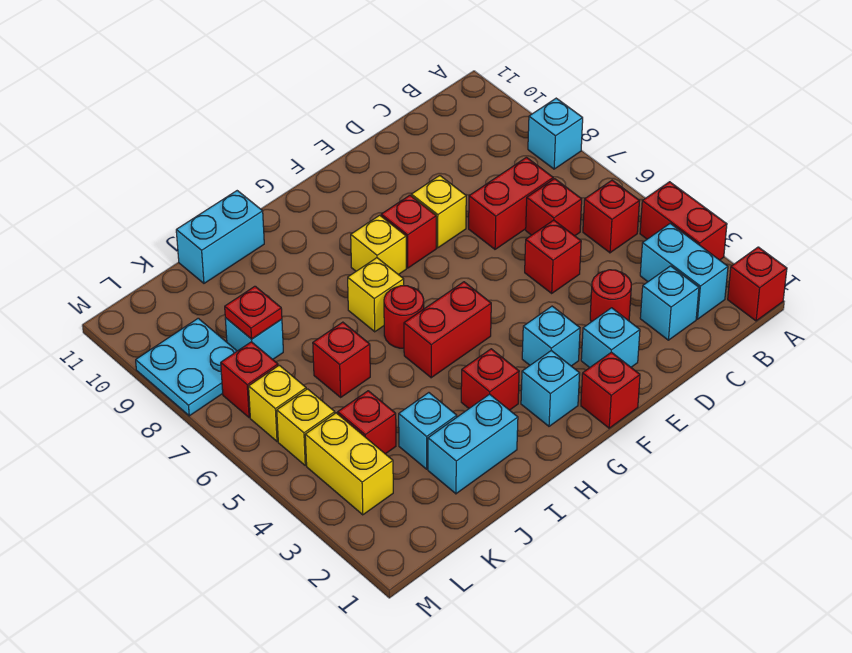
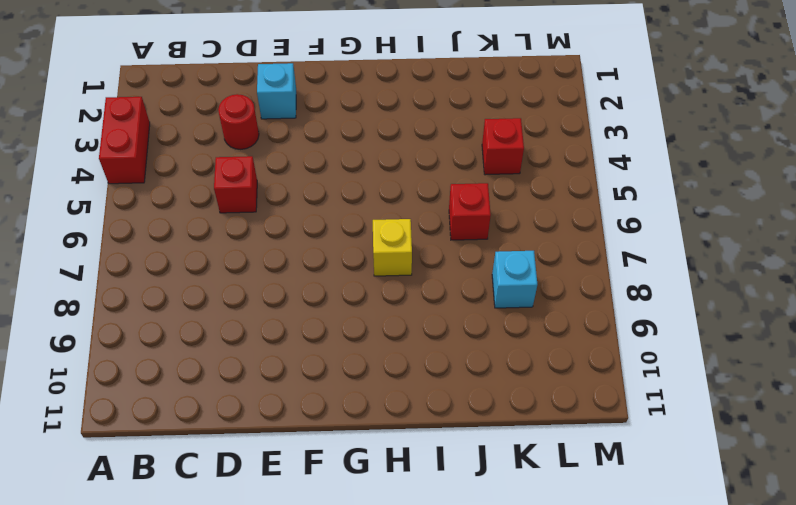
none -> red brick A1 level 1
none -> cyan brick A8 level 1
none -> cyan brick B2:B3 level 1
none -> red brick B5 level 1

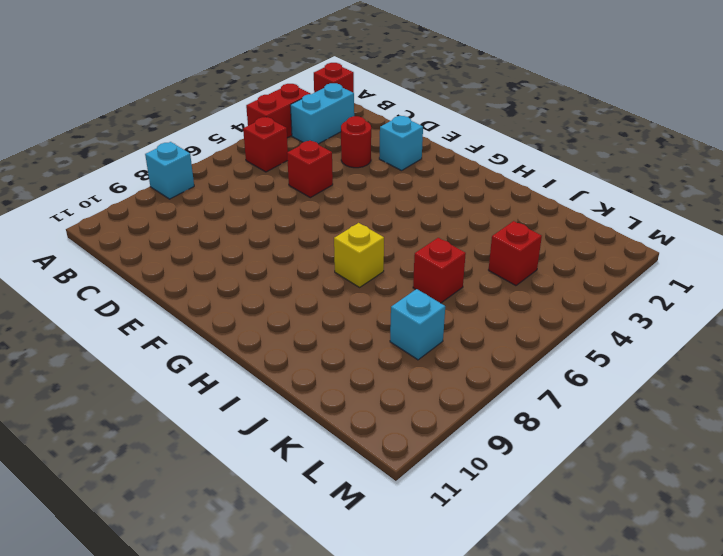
none -> cyan brick C2 level 1
none -> red brick C6 level 1
none -> red brick C7:D7 level 1
none -> yellow brick E8 level 1

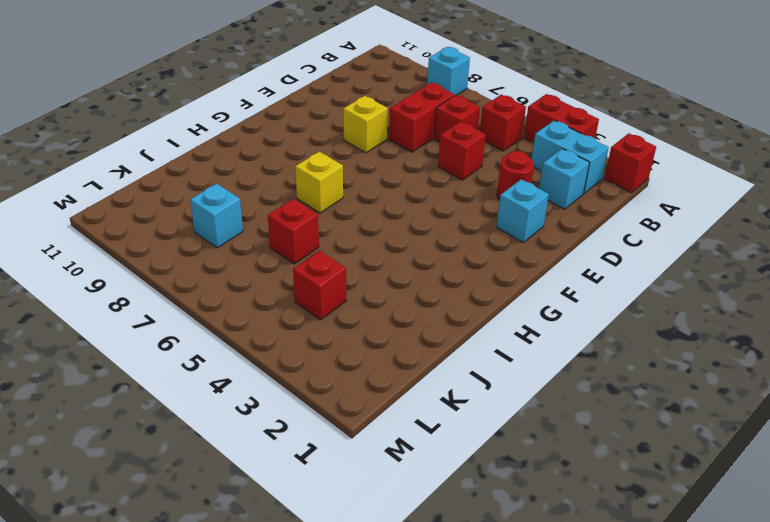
none -> red brick F1 level 1
none -> cyan brick F3 level 1
none -> red brick F8 level 1
none -> cyan brick G2 level 1

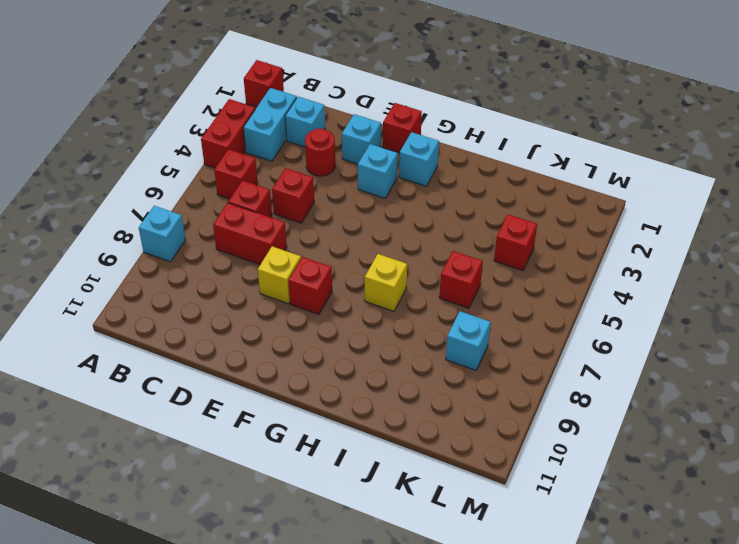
none -> red brick G5:H5 level 1
none -> yellow brick G8 level 1
none -> red brick H3 level 1
none -> red round brick H6 level 1

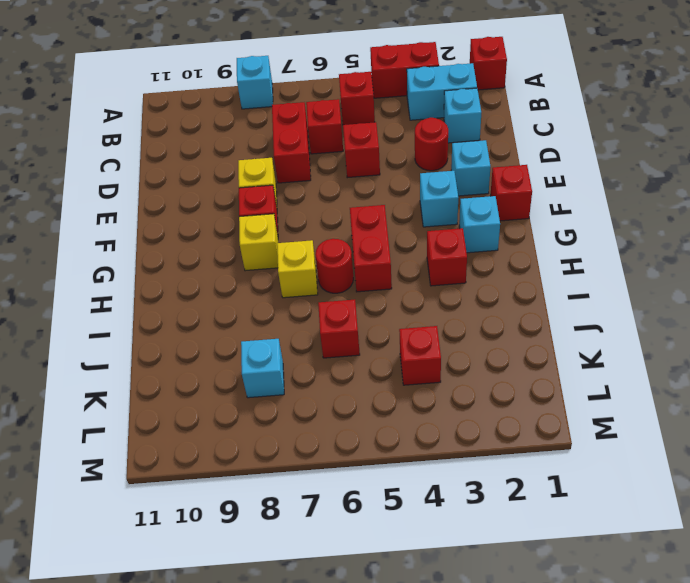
none -> cyan brick I2:J2 level 1
none -> cyan brick I11:J11 level 1
none -> cyan brick J3 level 1
none -> yellow brick L3:L4 level 1

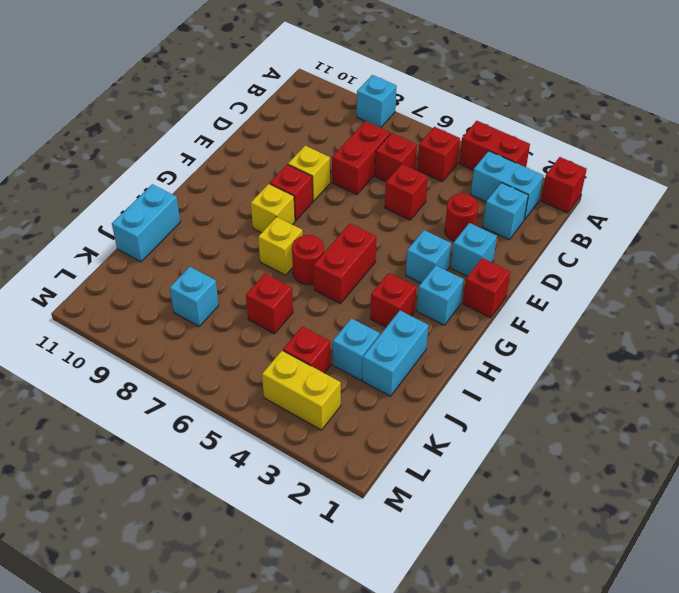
none -> yellow brick L5 level 1
none -> yellow brick L6 level 1
none -> red brick L7 level 1
none -> cyan plate L8:M9 level 1

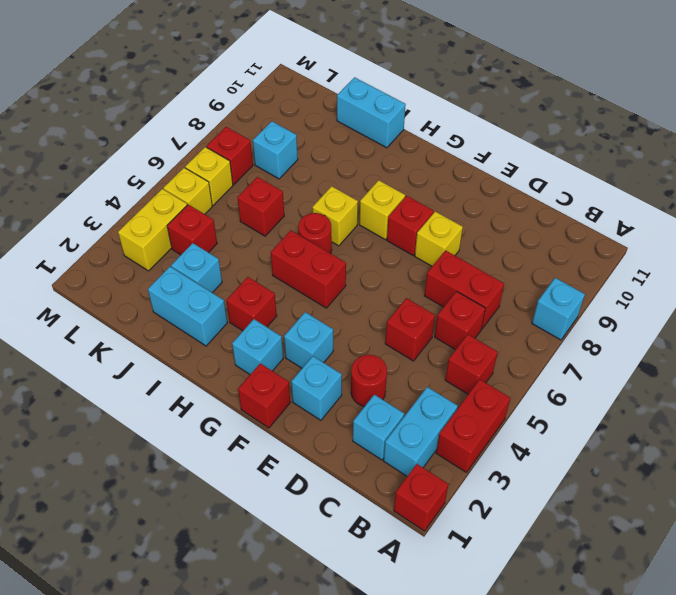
none -> cyan plate L8:M9 level 1
none -> red plate K8 level 2

